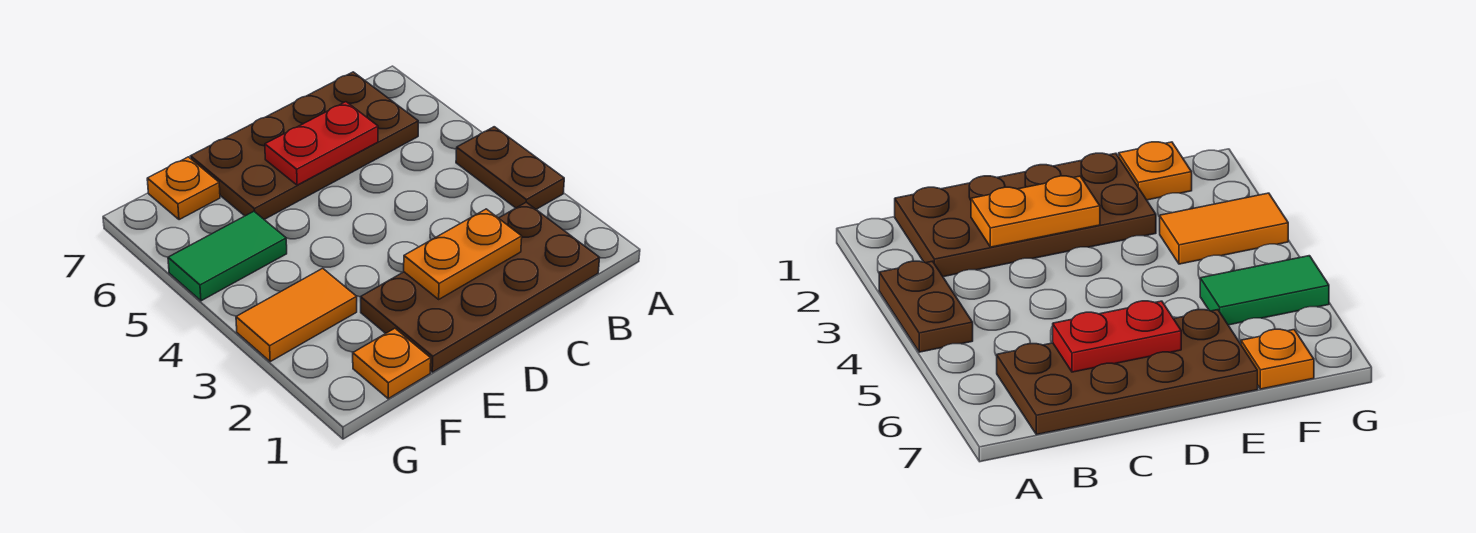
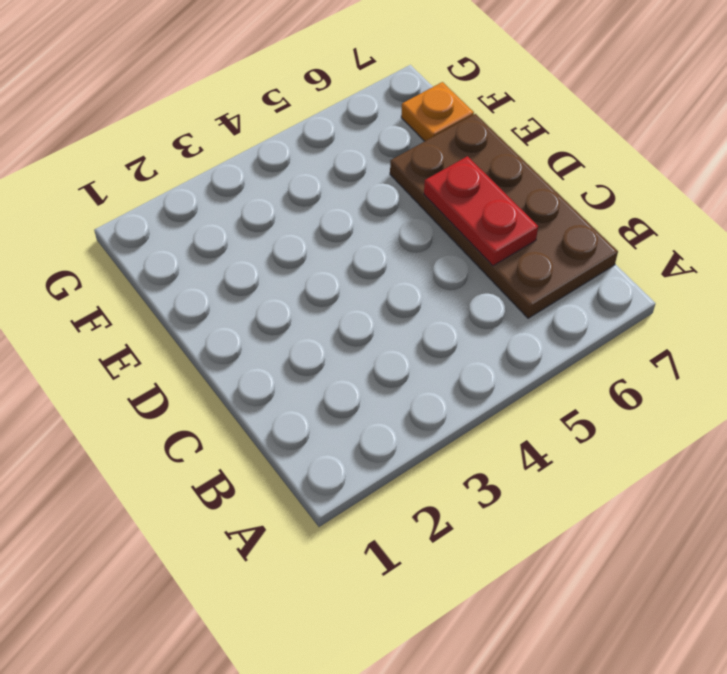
none -> brown plate A3:A4 level 1
none -> brown plate B1:E2 level 1

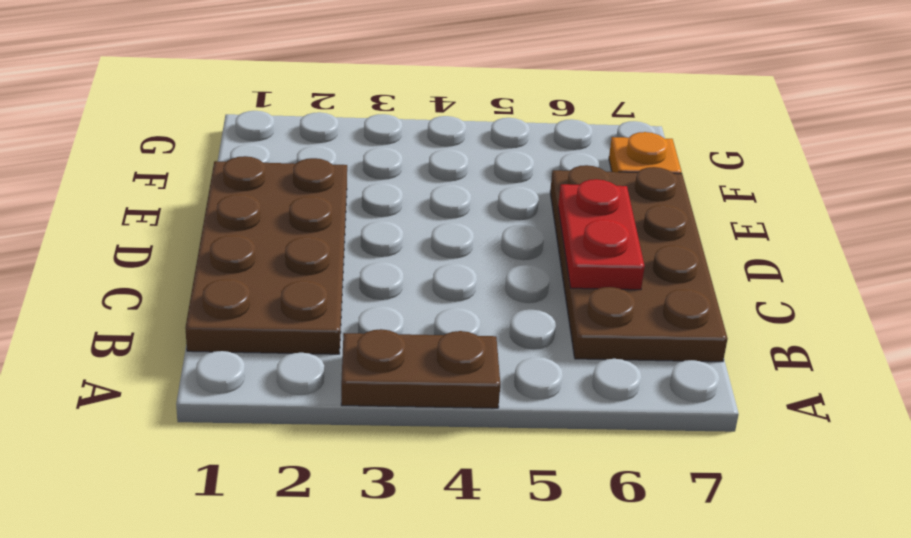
none -> orange plate F1 level 1
none -> orange tile F3:G3 level 1

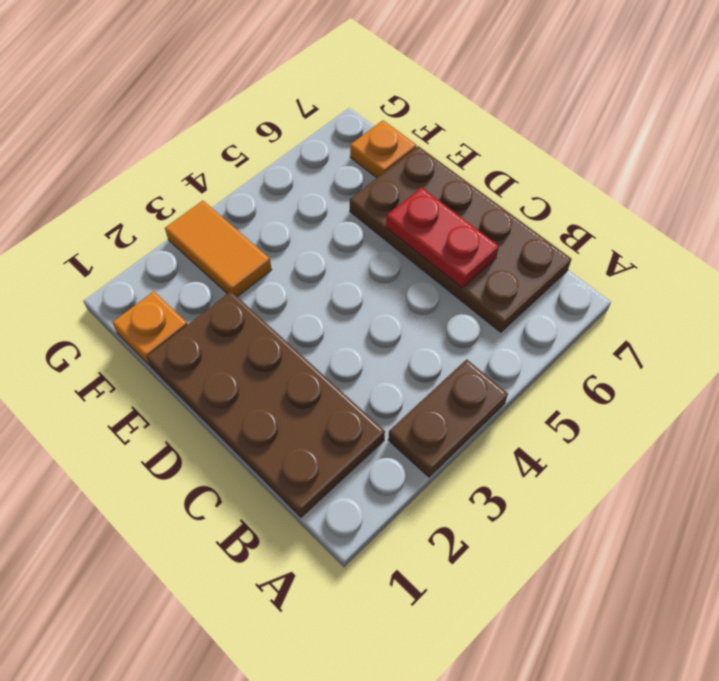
none -> green tile F5:G5 level 1
none -> orange plate C2:D2 level 2

